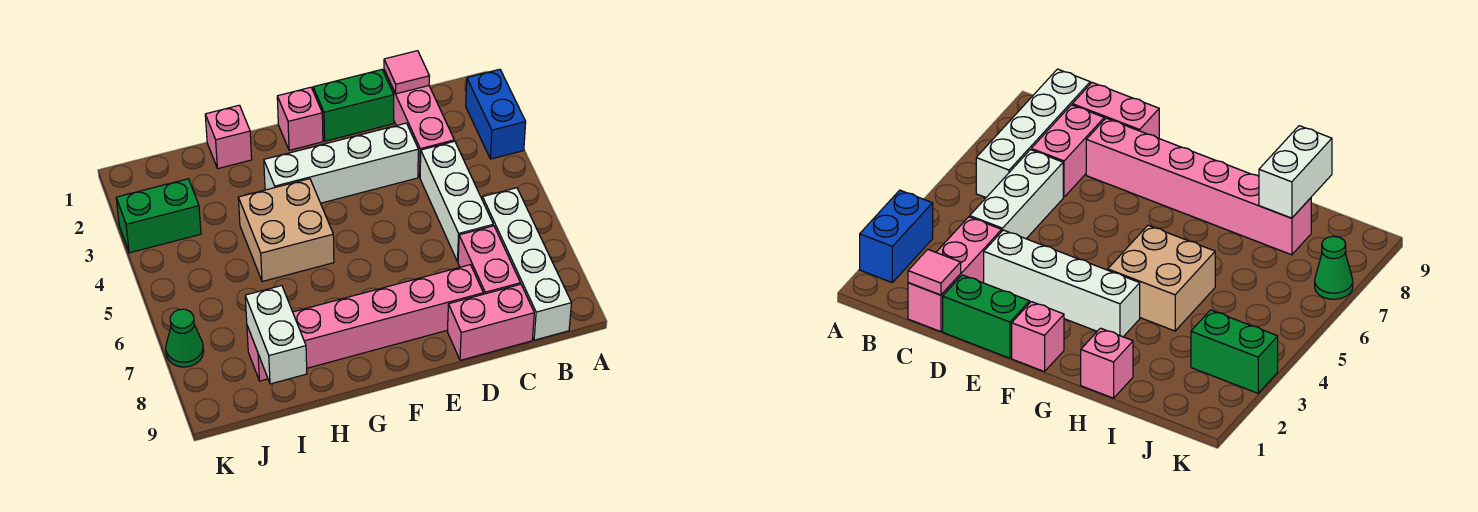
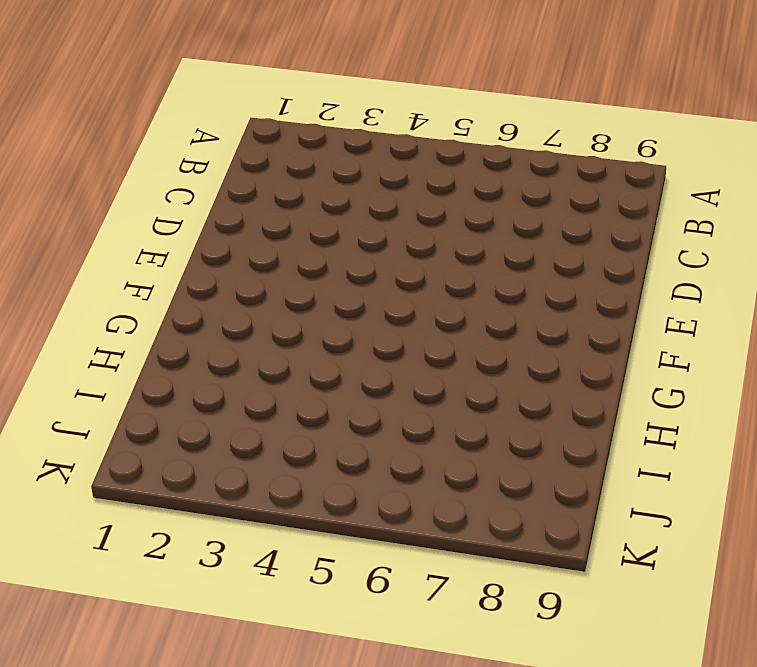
none -> blue brick A2:A3 level 1
none -> white brick B6:B9 level 1
none -> pink brick C1:C3 level 1

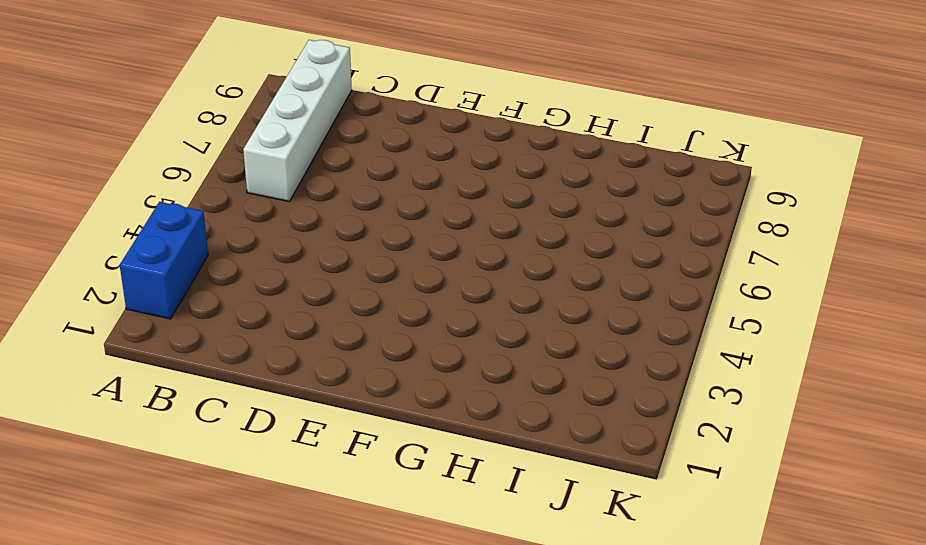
none -> pink brick C1:C3 level 1
none -> white brick C4:C6 level 1
none -> pink brick C7:C8 level 1

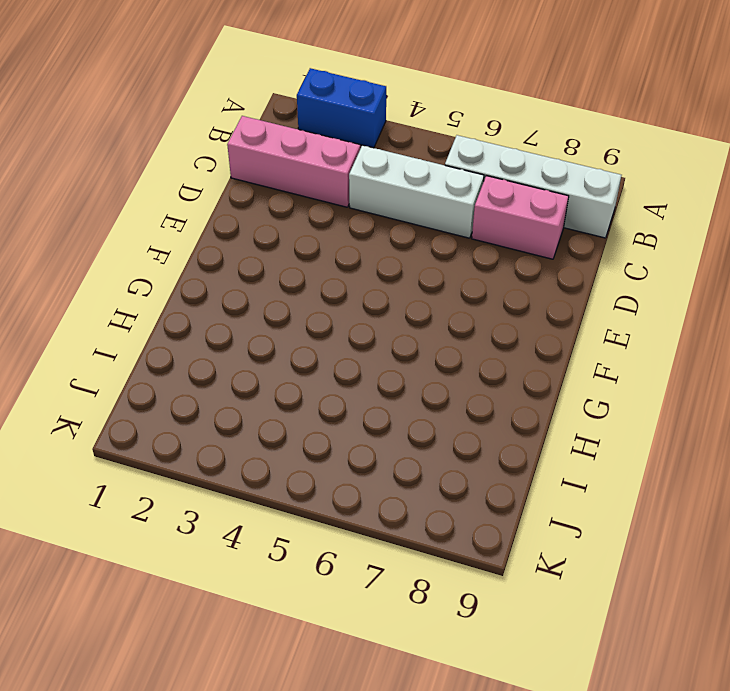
none -> pink brick C9:D9 level 1
none -> green brick D1:E1 level 1
none -> white brick D3:G3 level 1

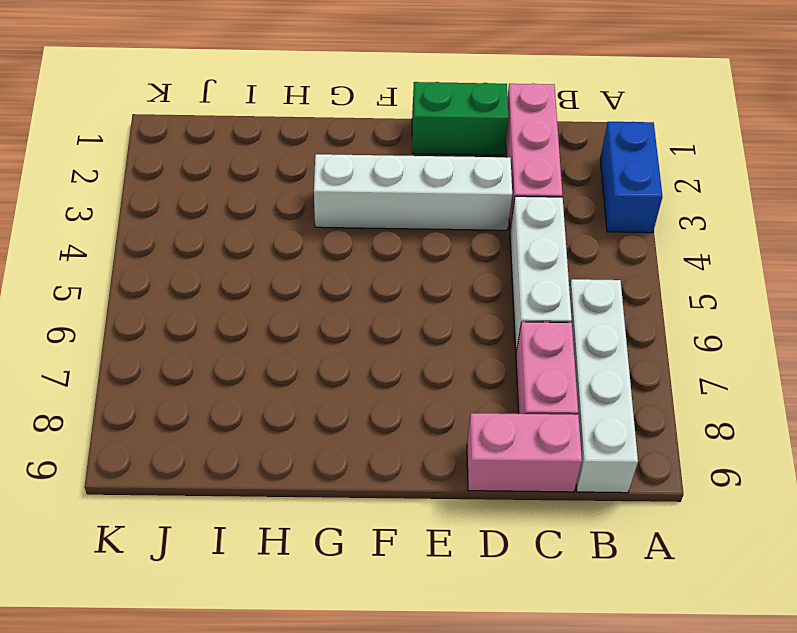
none -> pink brick D8:I8 level 1
none -> pink brick F1 level 1
none -> tan brick G4:H5 level 1

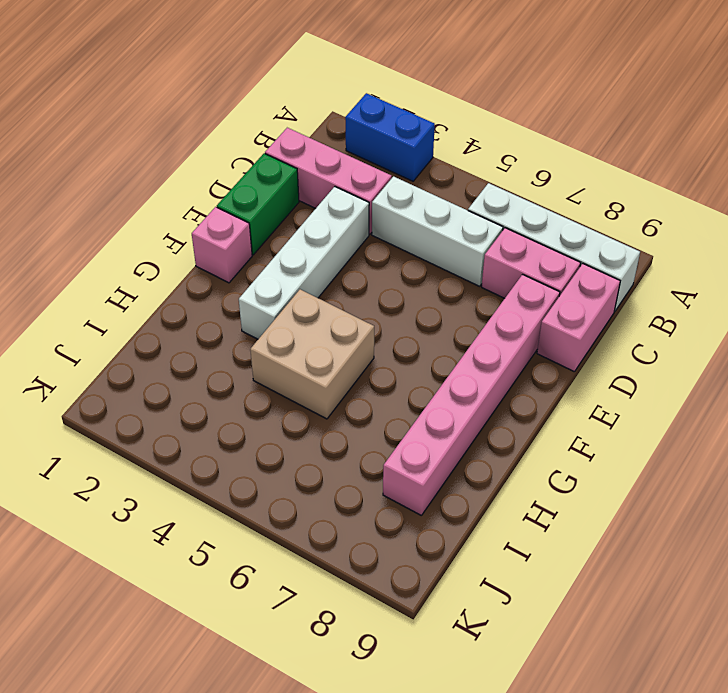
none -> pink brick H1 level 1
none -> green brick J3:K3 level 1
none -> green cone K7 level 1

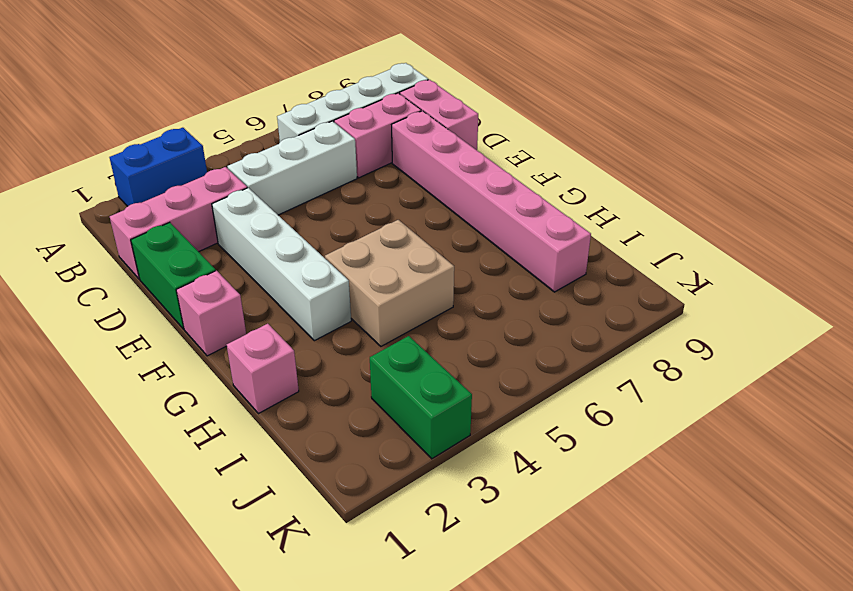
none -> green cone K7 level 1
none -> pink tile C1 level 2
none -> white brick I8:I9 level 2

